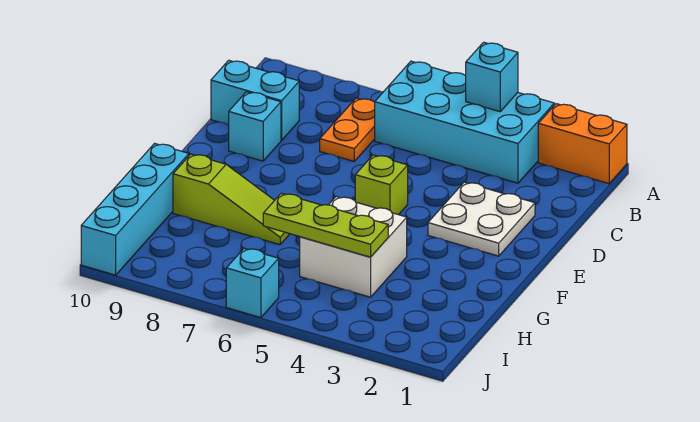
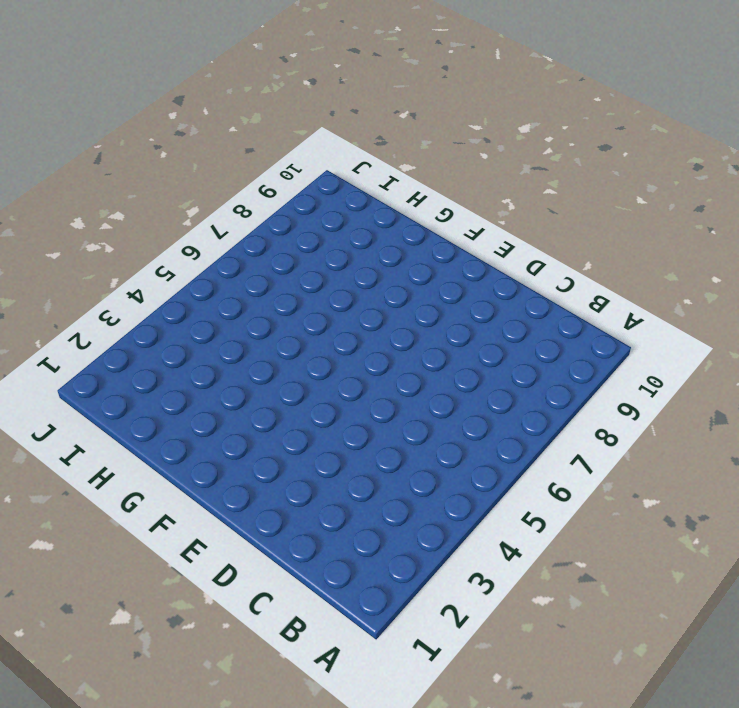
none -> orange brick A1:A2 level 1
none -> cyan brick A3:B6 level 1
none -> orange plate B7:C7 level 1

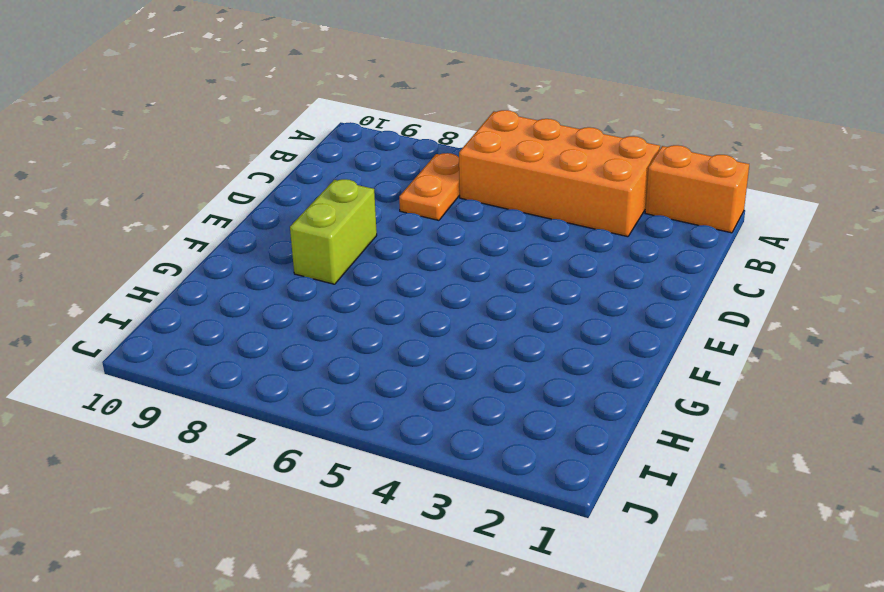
orange brick A3:B6 level 1 -> cyan brick A3:B6 level 1
lime brick E8:F8 level 1 -> none
none -> cyan brick C9:C10 level 1
none -> white plate D2:E3 level 1
none -> cyan brick D9 level 1

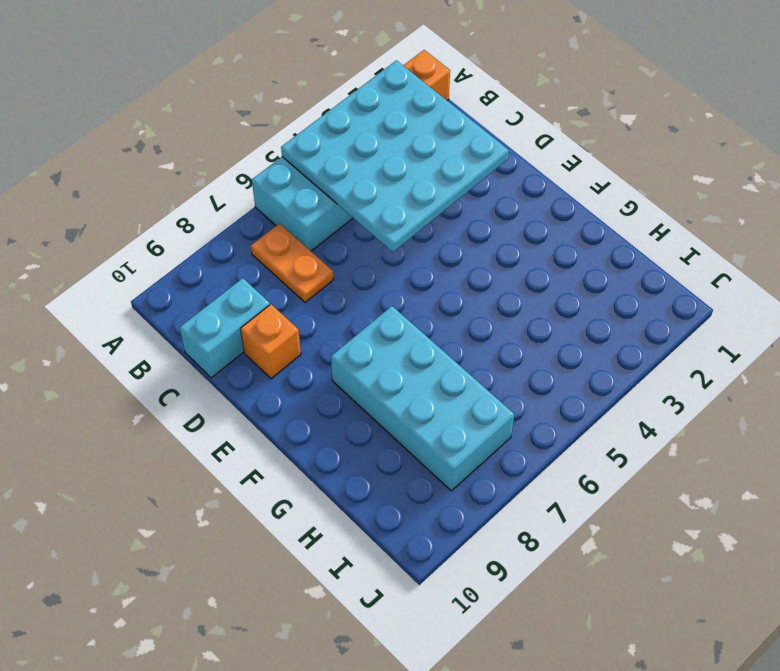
cyan plate A2:D5 level 2 -> cyan brick A4 level 2
orange brick D9 level 1 -> cyan brick D9 level 1
cyan brick F7:I8 level 1 -> lime slope G7:G9 level 1 top 9
none -> white plate D2:E3 level 1
none -> lime brick E5 level 1
none -> white brick G4:H5 level 1

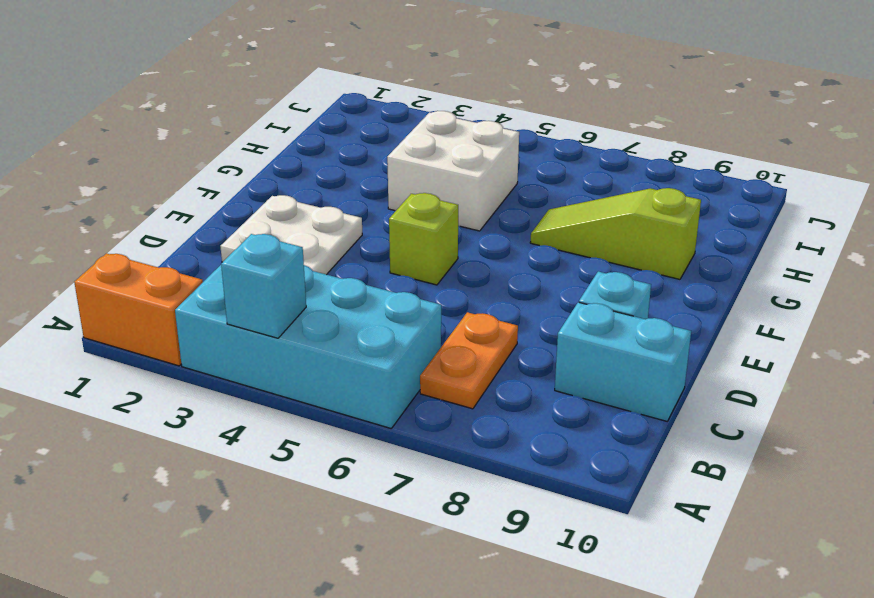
none -> cyan brick G10:J10 level 1
none -> cyan brick J6 level 1
none -> lime plate H4:H6 level 2

